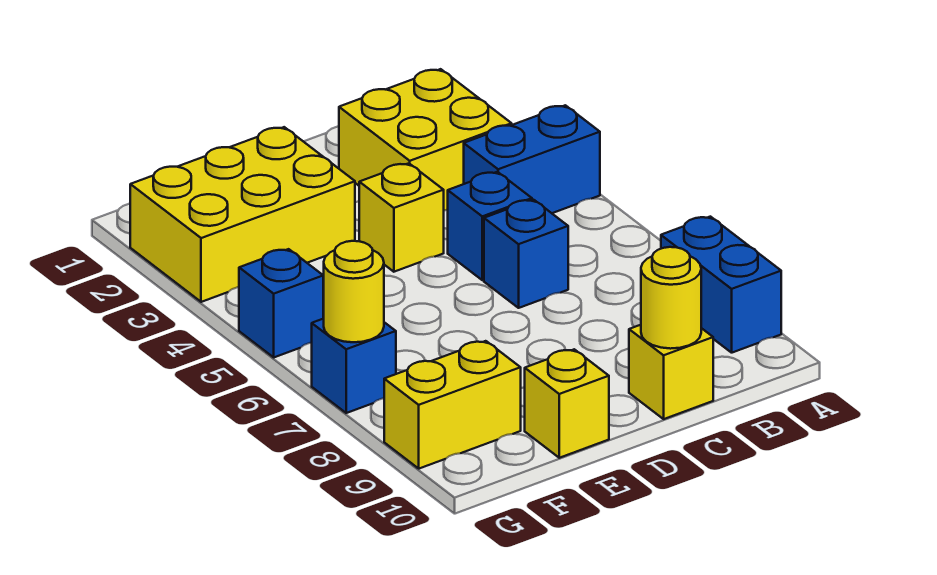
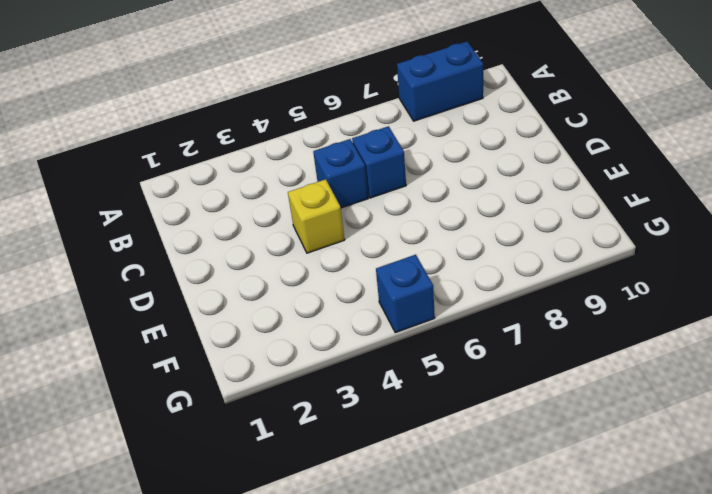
none -> blue brick A4:B4 level 1
none -> yellow brick B2:C3 level 1
none -> yellow brick C10 level 1

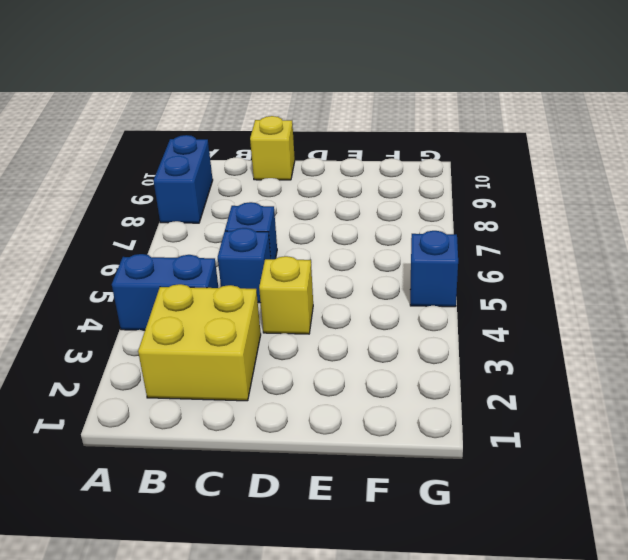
none -> yellow brick E2:G3 level 1
none -> yellow brick E10 level 1
none -> yellow brick F9:G9 level 1

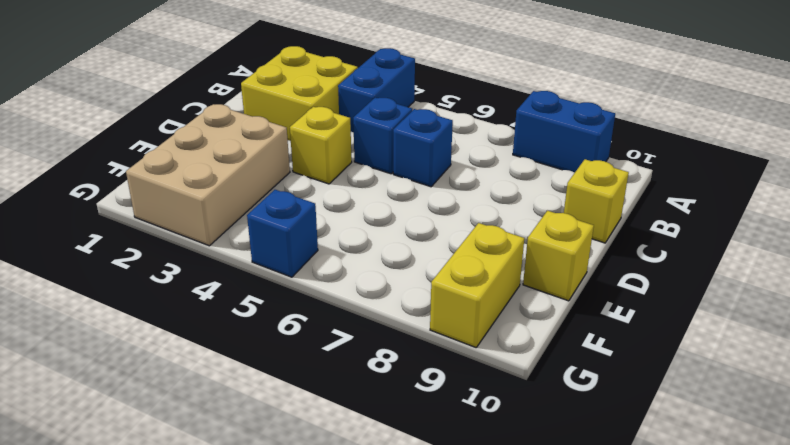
tan brick E2:G3 level 1 -> yellow brick E2:G3 level 1
none -> blue brick G7 level 1
none -> yellow round brick C10 level 2
none -> yellow round brick G7 level 2

